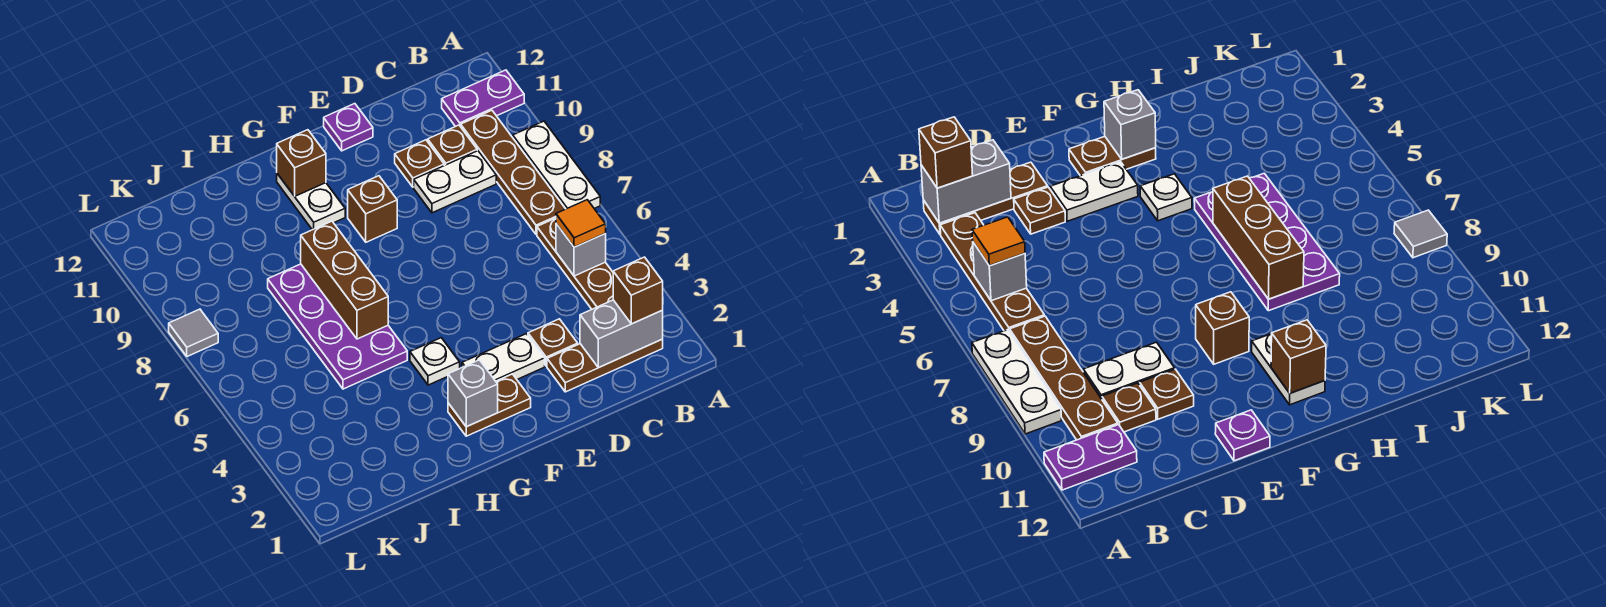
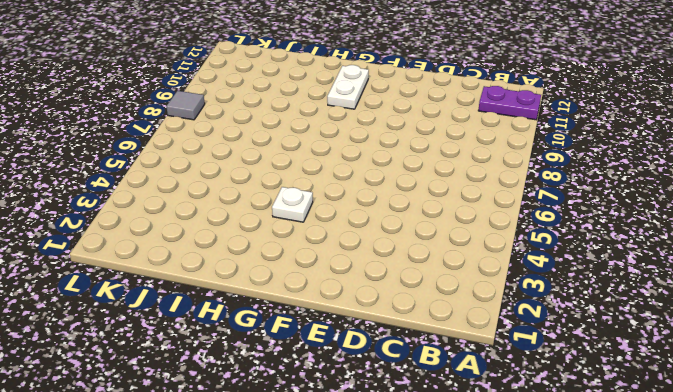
none -> white plate A7:A9 level 1
none -> brown plate B2:D2 level 1
none -> brown plate B3:B6 level 1

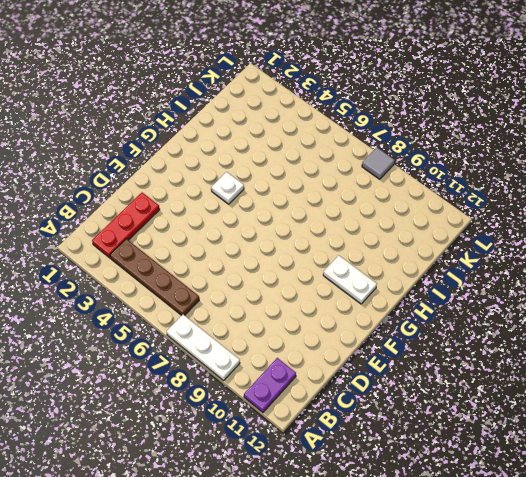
red plate B2:D2 level 1 -> brown plate B2:D2 level 1
none -> brown plate B7:B10 level 1
none -> white plate C9:D9 level 1
none -> brown plate C10 level 1

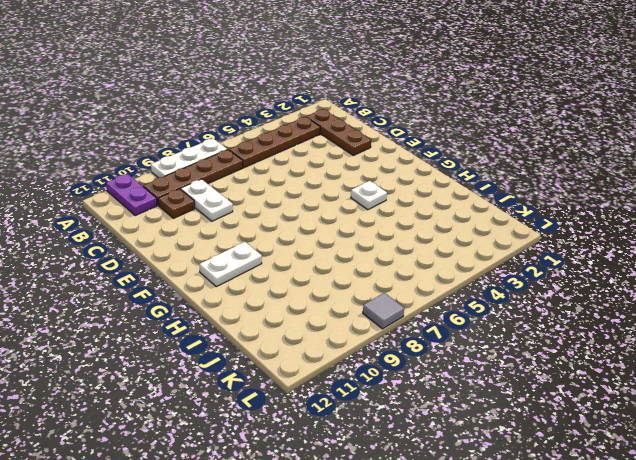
none -> brown plate D3 level 1
none -> brown plate D10 level 1
none -> white plate E3:F3 level 1

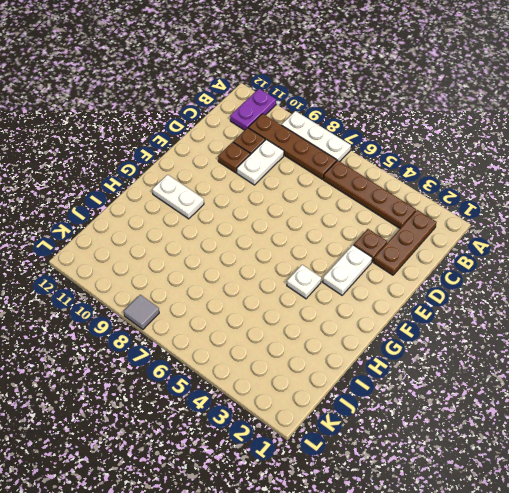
none -> purple plate E12 level 1
none -> brown plate F2:G2 level 1
none -> brown brick F9 level 1

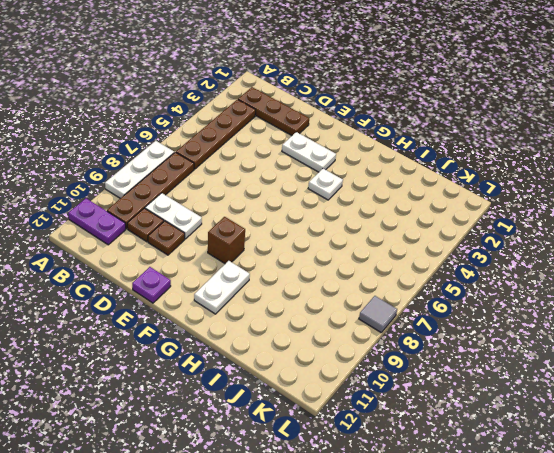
none -> brown plate D3 level 1
none -> brown plate F2:G2 level 1
none -> purple plate H5:I8 level 1

